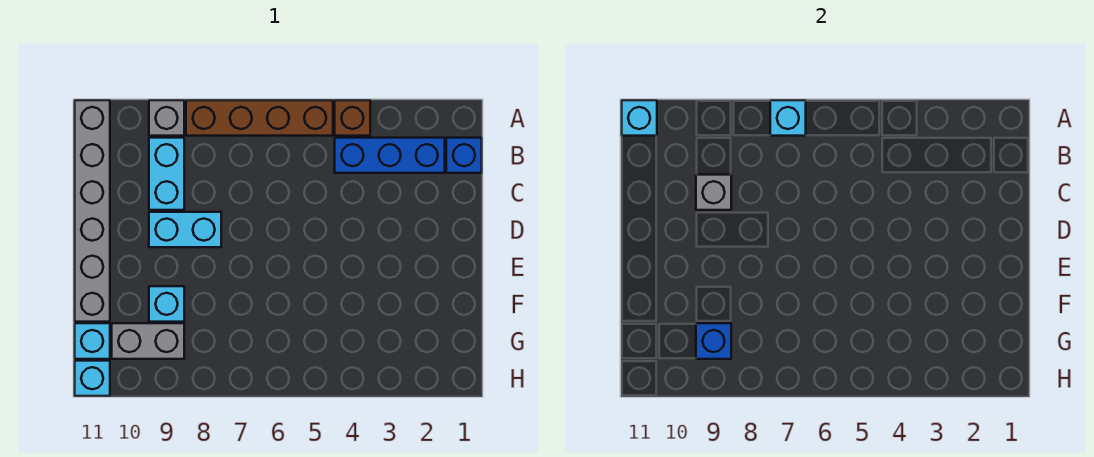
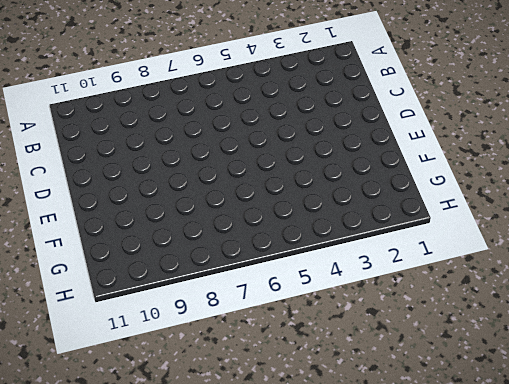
none -> brown brick A4 level 1
none -> brown brick A5:A8 level 1
none -> grey brick A9 level 1

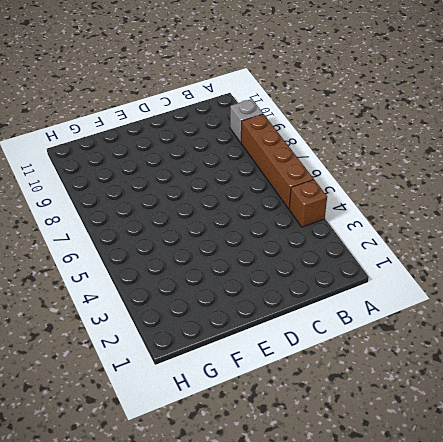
none -> grey brick A11:F11 level 1
none -> blue brick B1 level 1
none -> blue brick B2:B4 level 1

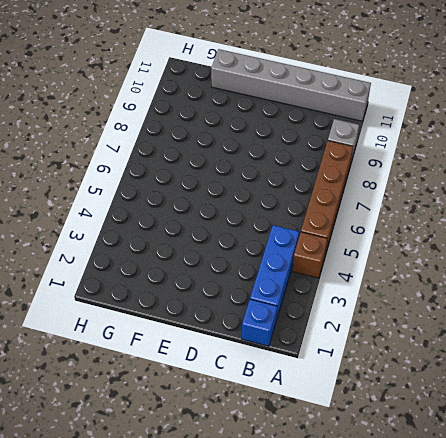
none -> cyan brick B9:C9 level 1
none -> cyan brick D8:D9 level 1
none -> cyan brick F9 level 1

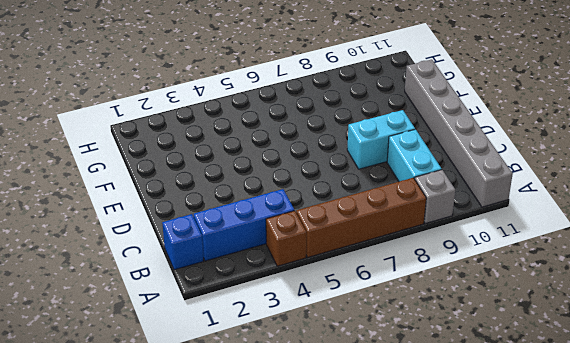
none -> cyan brick F9 level 1
none -> grey brick G9:G10 level 1
none -> cyan brick G11 level 1

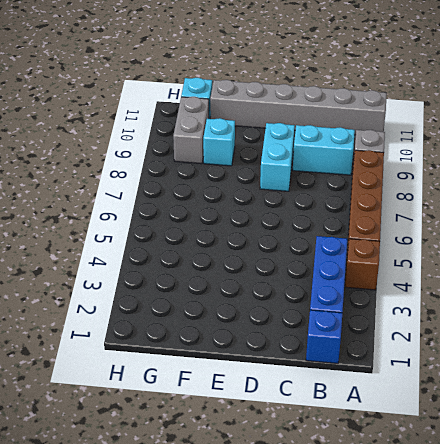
none -> cyan brick H11 level 1
none -> cyan brick A7 level 2
none -> cyan brick A11 level 2

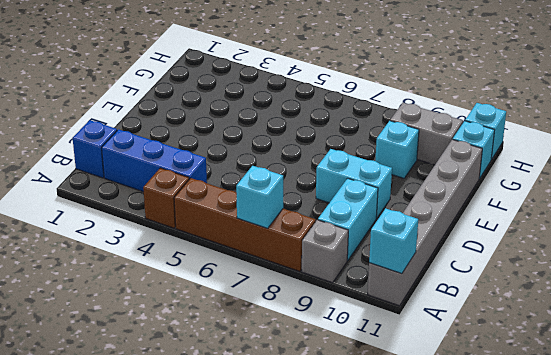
none -> grey brick C9 level 2
none -> blue brick G9 level 2

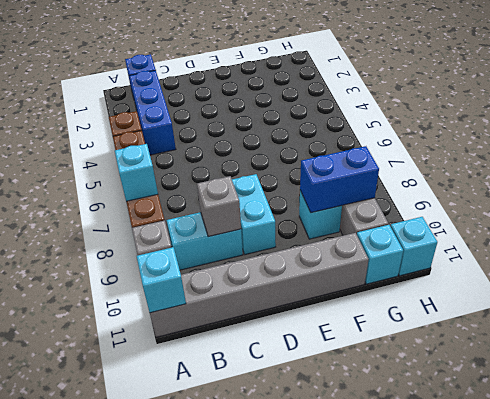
blue brick F9:G9 level 2 -> blue brick G9 level 2

